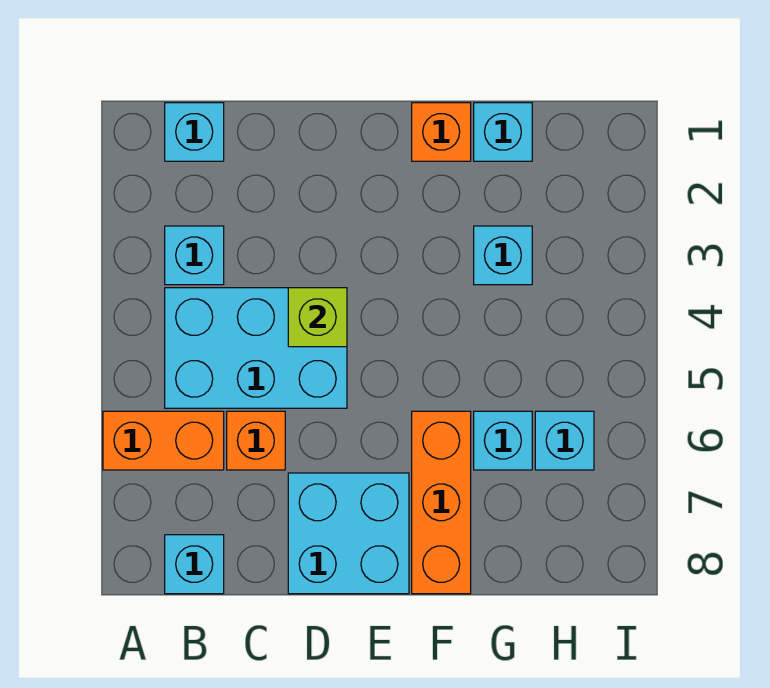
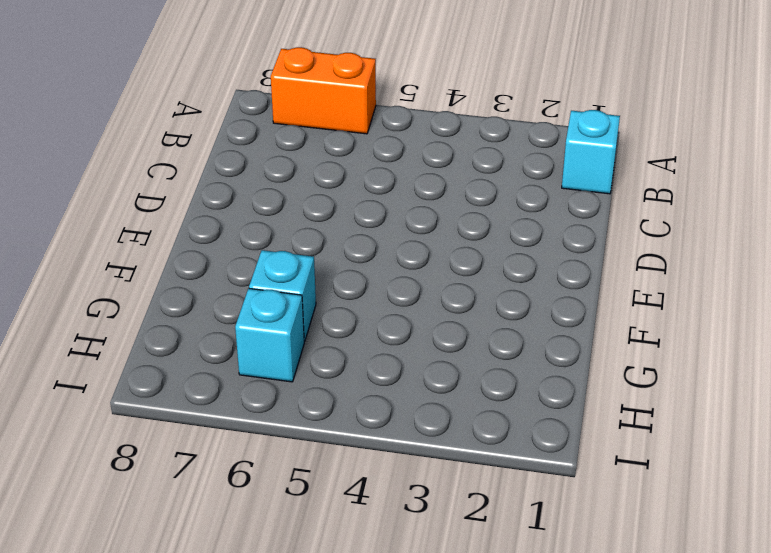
orange brick A6:A7 level 1 -> orange brick A6:B6 level 1
none -> cyan brick B3 level 1
none -> cyan brick B4:D5 level 1
none -> cyan brick B8 level 1

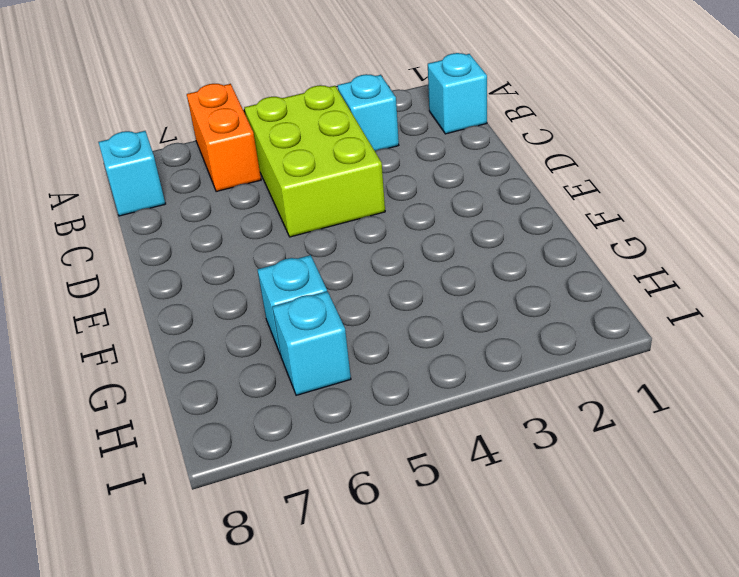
lime brick B4:D5 level 1 -> cyan brick B4:D5 level 1
none -> orange brick C6 level 1
none -> cyan brick D7:E8 level 1
none -> orange brick F1 level 1

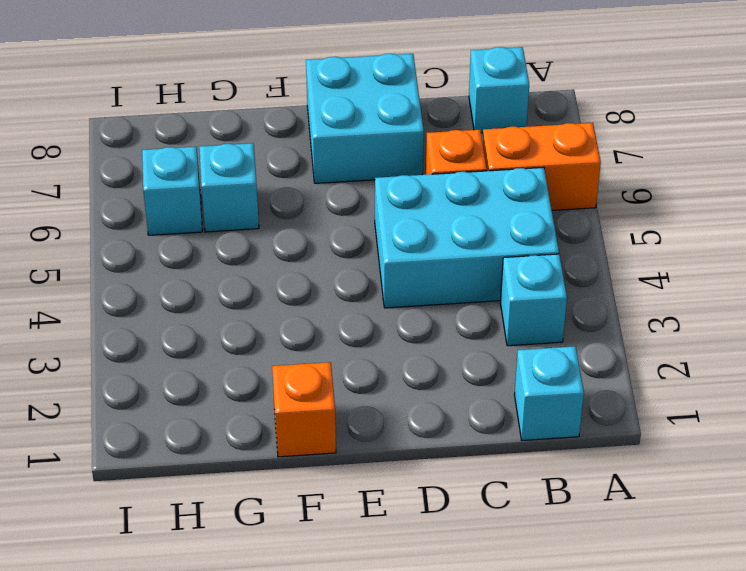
none -> orange brick F6:F8 level 1
none -> cyan brick G1 level 1
none -> cyan brick G3 level 1

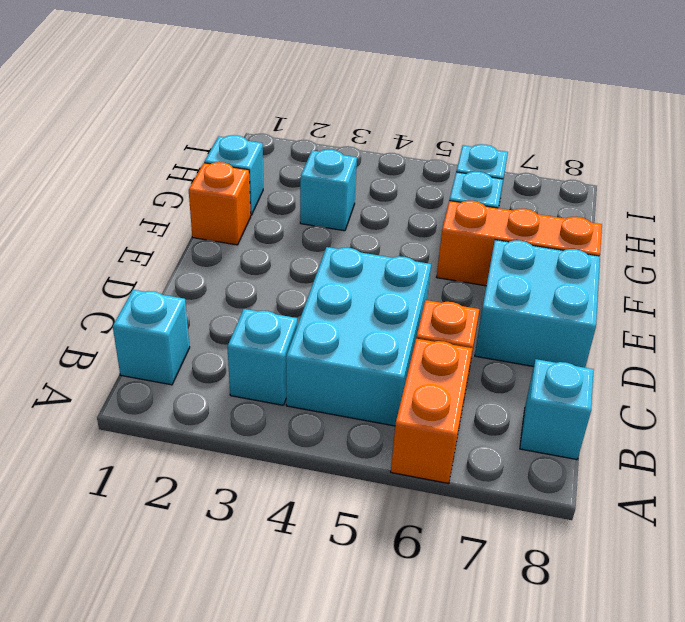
none -> lime brick D4 level 2

